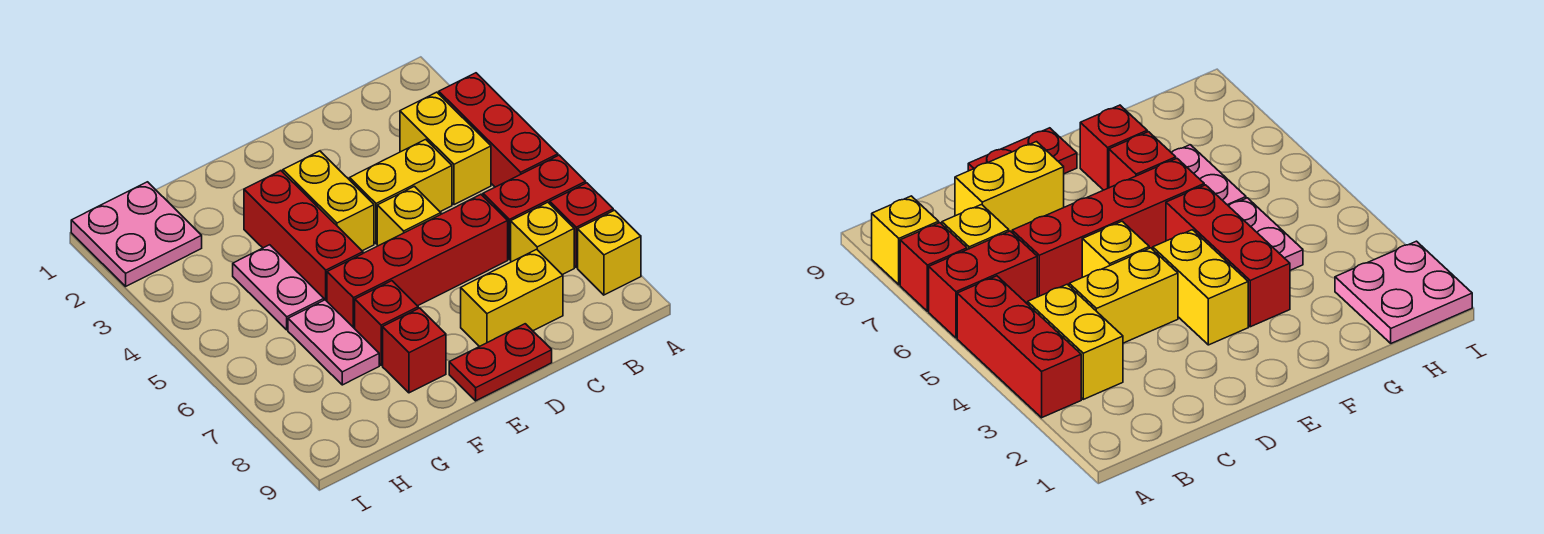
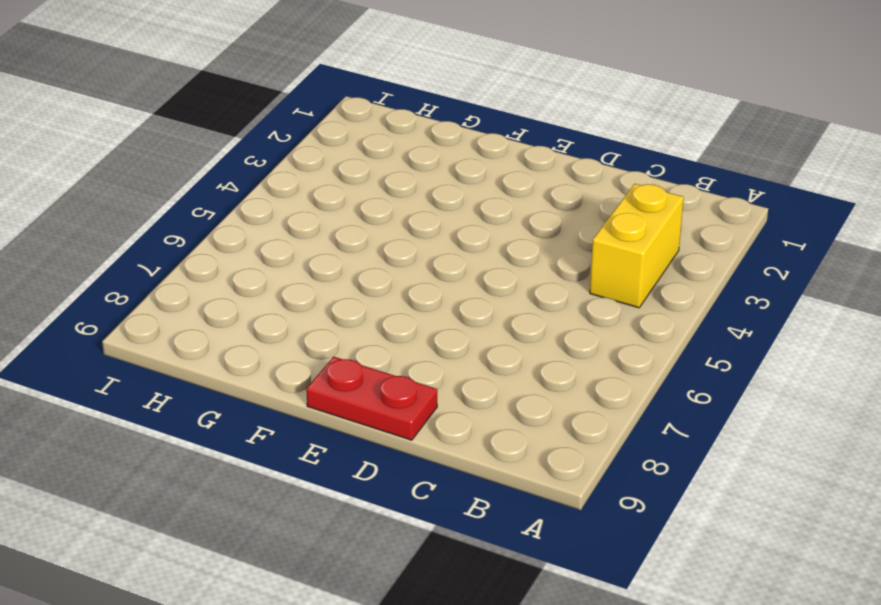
none -> red brick A3:A5 level 1
none -> red brick A6:B6 level 1
none -> red brick A7 level 1

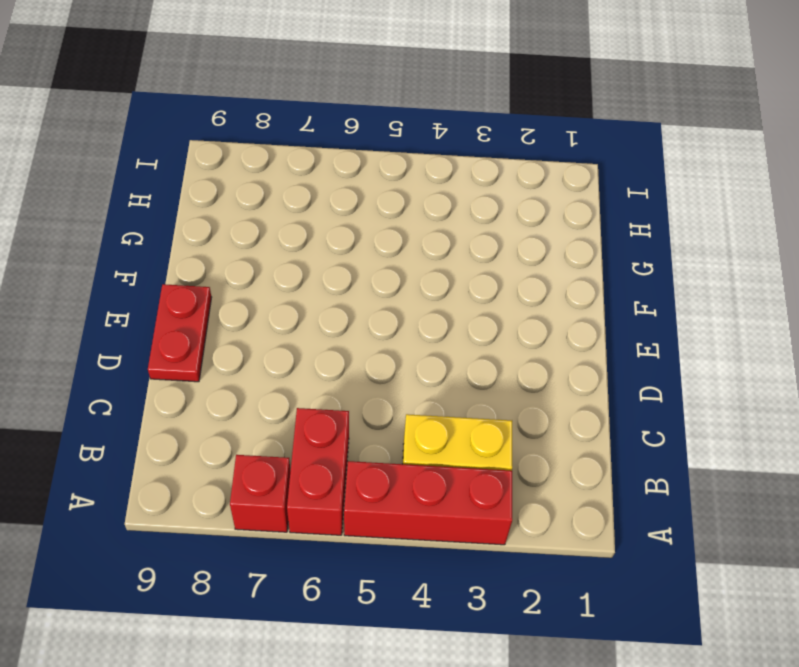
none -> yellow brick A8 level 1
none -> yellow brick B7 level 1
none -> yellow brick C4:D4 level 1

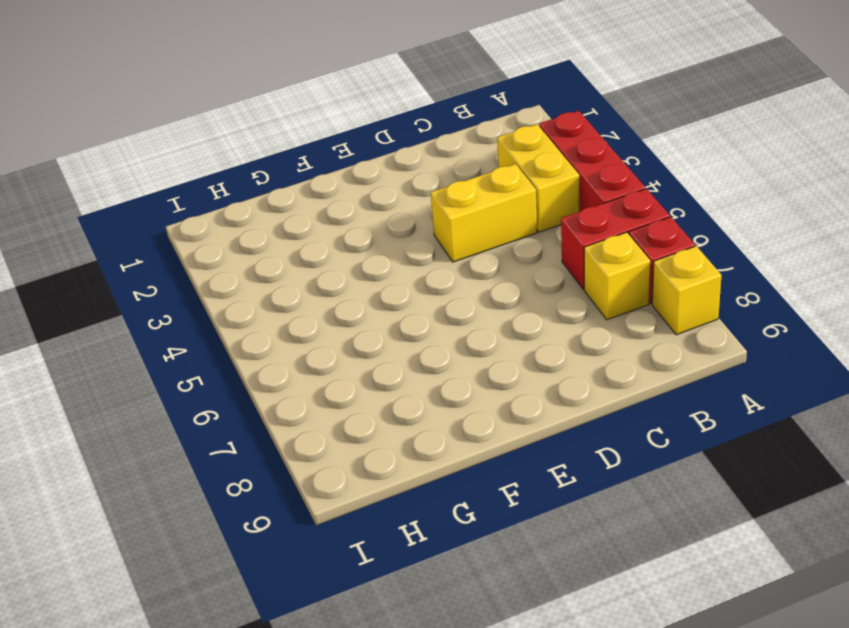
none -> red brick C6:F6 level 1
none -> yellow brick C8:D8 level 1
none -> yellow brick D5 level 1

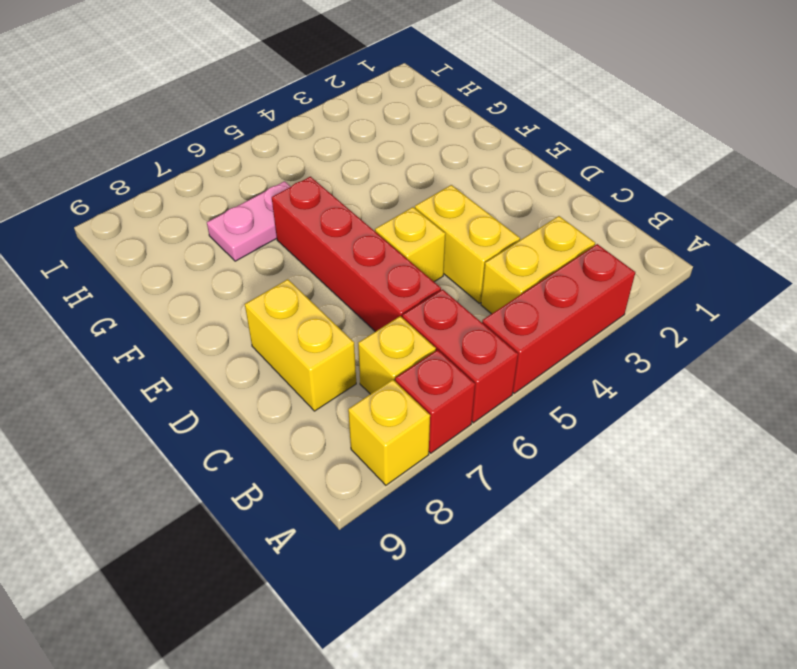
none -> red plate D9:E9 level 1
none -> yellow brick E3:E4 level 1
none -> red brick F3:F5 level 1

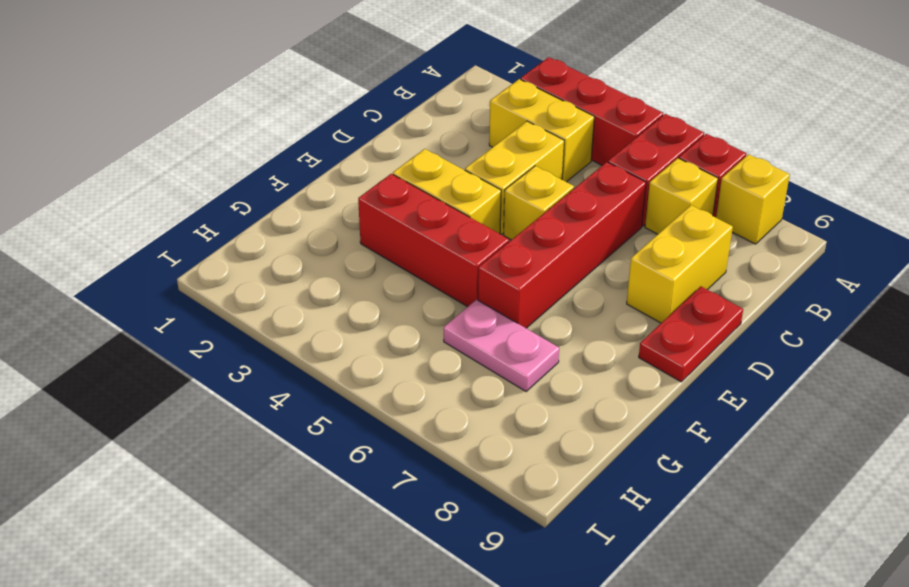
none -> red brick F7 level 1
none -> red brick F8 level 1
none -> pink plate G4:G5 level 1

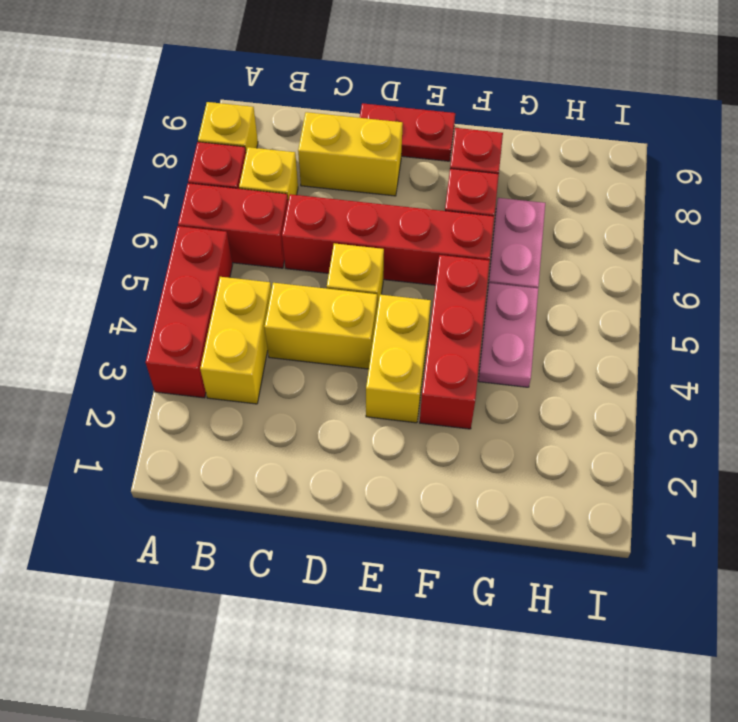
none -> pink plate H1:I2 level 1

